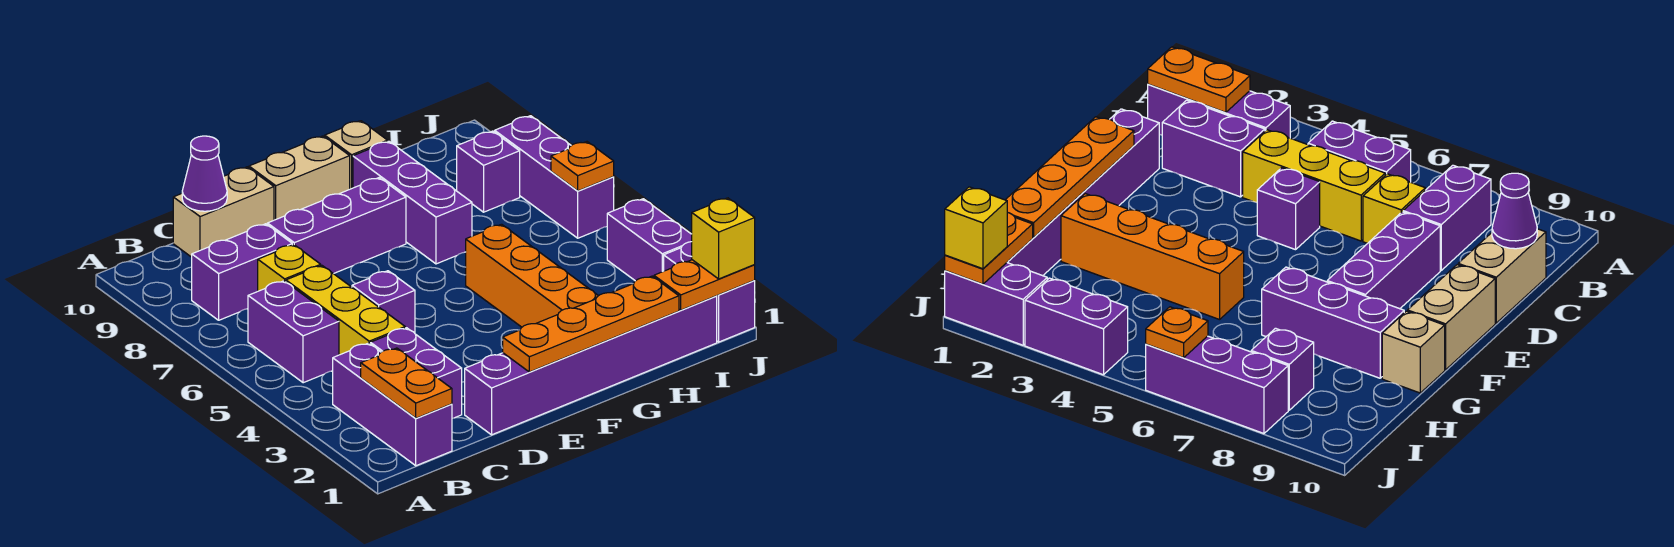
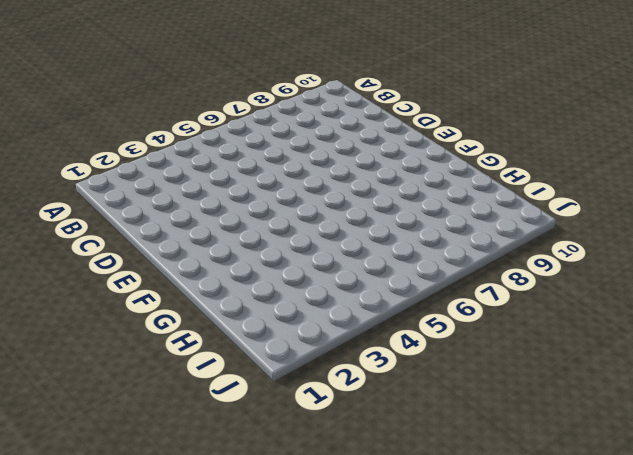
none -> purple brick B1:B3 level 1
none -> purple brick B5:B6 level 1
none -> purple brick B8:C8 level 1

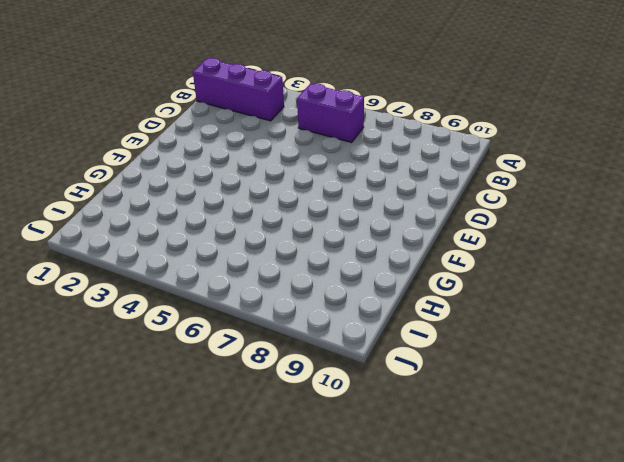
none -> purple brick B8:C8 level 1
none -> purple brick C2:C3 level 1
none -> yellow brick C4:C6 level 1

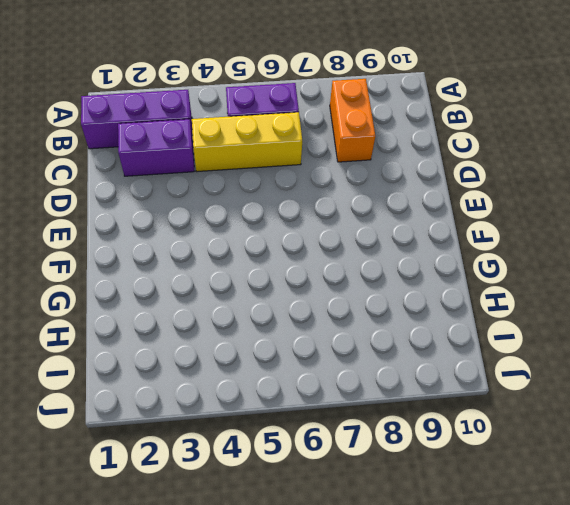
orange brick B8:C8 level 1 -> purple brick B8:C8 level 1
none -> yellow brick C7 level 1
none -> tan brick C10:D10 level 1
none -> purple brick D1:I1 level 1

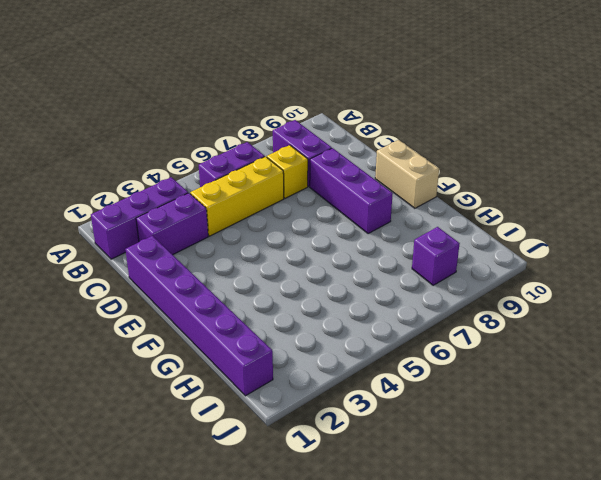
none -> tan brick C10:D10 level 1
none -> purple brick D5 level 1
none -> orange brick G2:G5 level 1

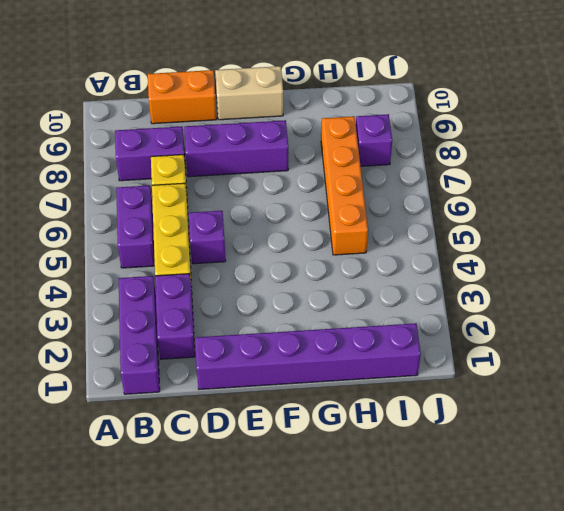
orange brick C10:D10 level 1 -> tan brick C10:D10 level 1
orange brick H5:H8 level 1 -> orange brick G2:G5 level 1
none -> purple brick G7:G9 level 1
none -> tan brick G10 level 1
none -> purple brick J1:J2 level 1

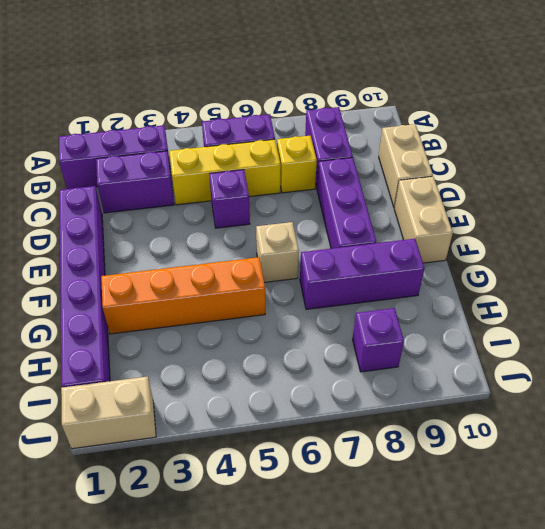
tan brick F6 level 1 -> tan brick G10 level 1
tan brick J1:J2 level 1 -> purple brick J1:J2 level 1
none -> purple brick J3:J4 level 1
none -> purple brick J6:J8 level 1
none -> orange plate B1:B2 level 2

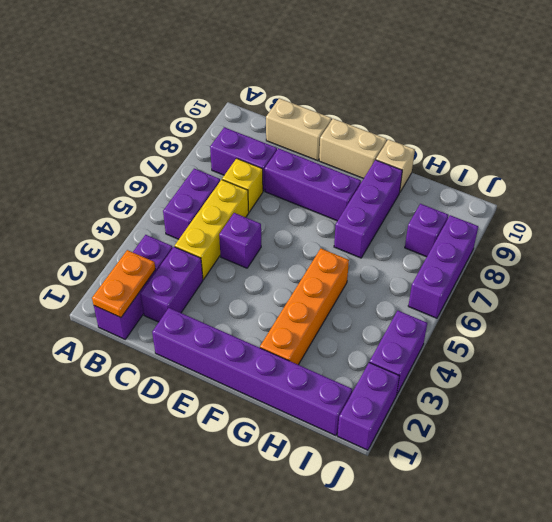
none -> purple cone C10 level 2
none -> orange plate E1:H1 level 2
none -> orange plate I1:J1 level 2

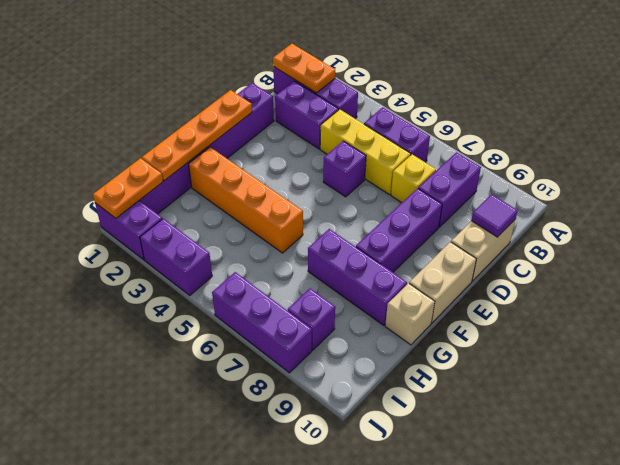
purple tile C10 level 2 -> purple cone C10 level 2
none -> orange plate J6 level 2
none -> yellow brick J1 level 3

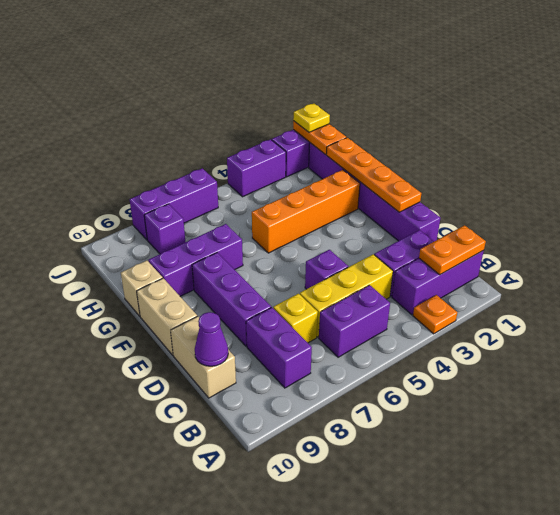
orange plate A3 level 1 -> orange plate J6 level 2
yellow plate J1 level 3 -> yellow brick J1 level 3

